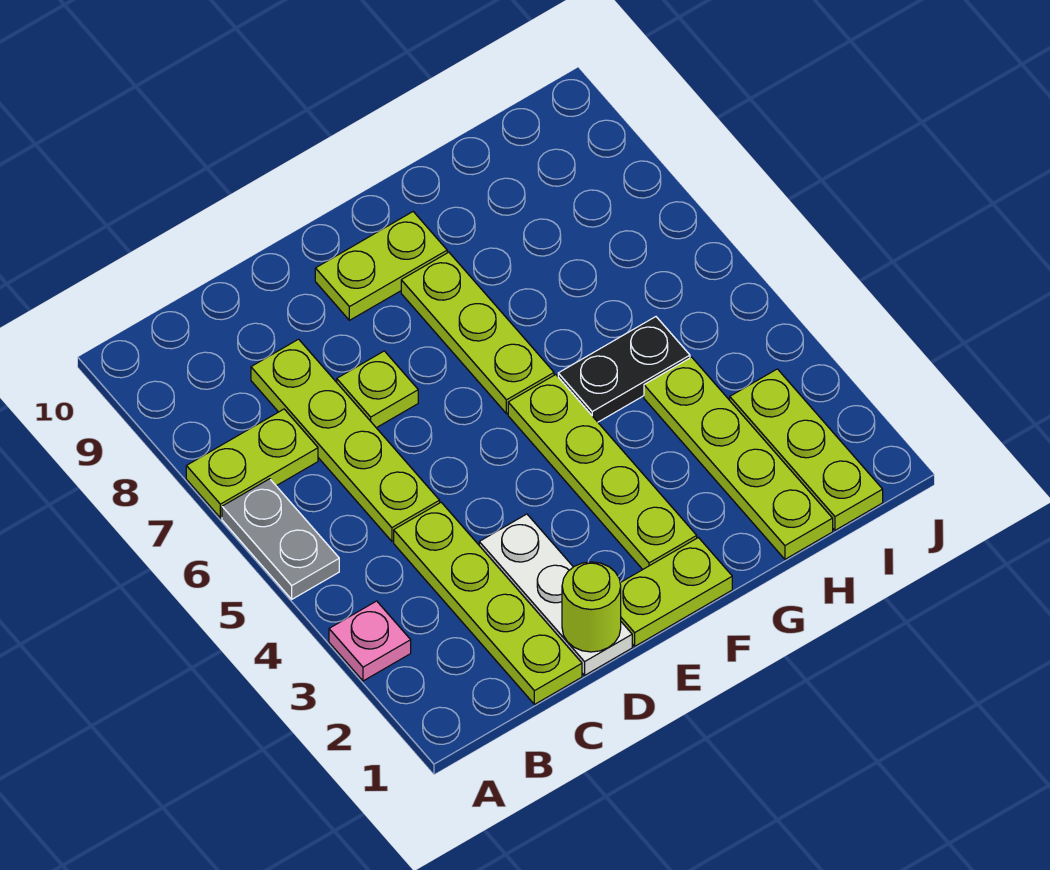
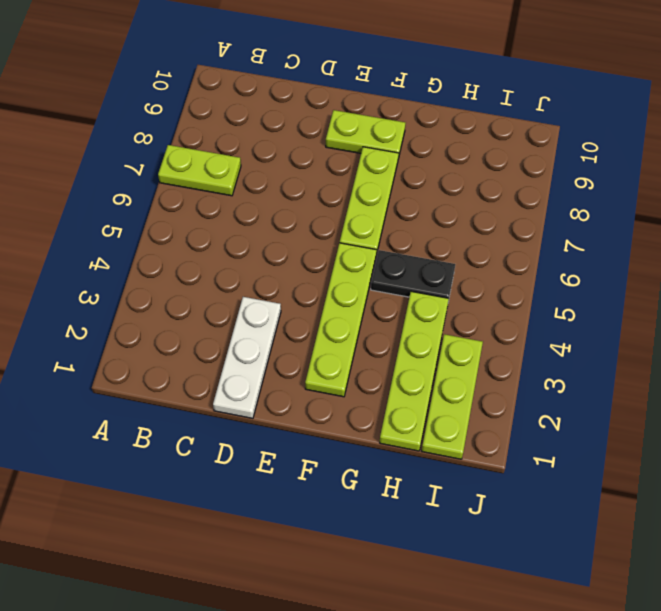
none -> pink plate A3 level 1
none -> grey plate A5:A6 level 1
none -> lime plate C1:C4 level 1

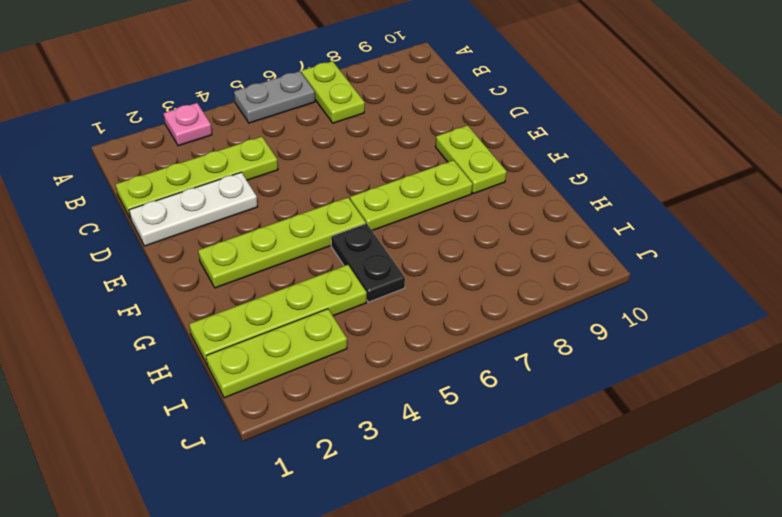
none -> lime plate C5:C8 level 1
none -> lime plate D7 level 1
none -> lime plate E1:F1 level 1

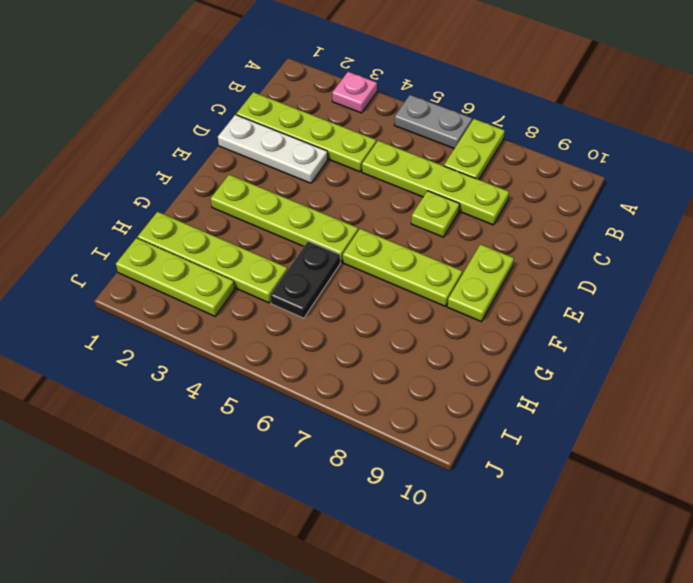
none -> lime plate E1:F1 level 1
none -> lime round brick D1 level 2

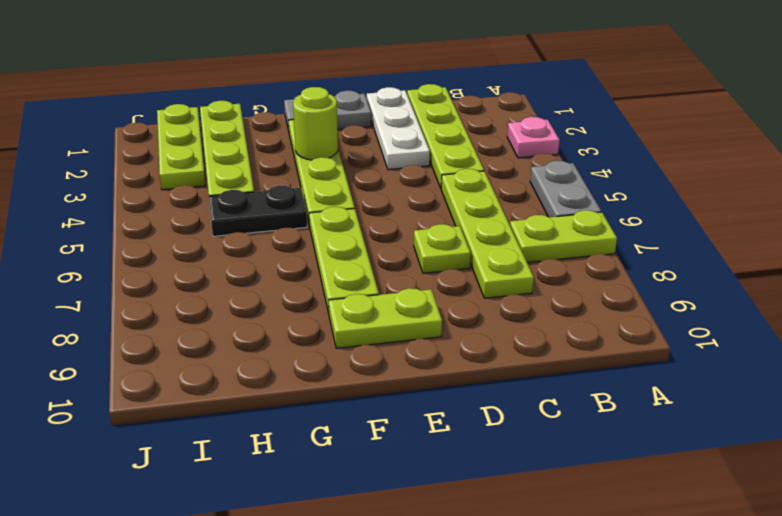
grey plate E1:F1 level 1 -> lime plate E1:F1 level 1
lime round brick F3 level 2 -> lime round brick D1 level 2

